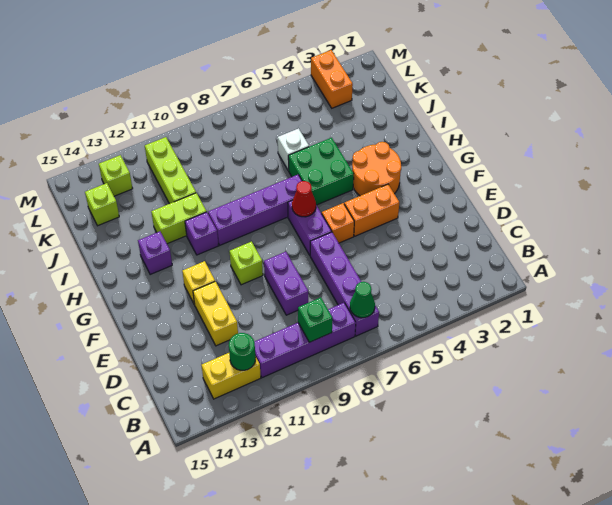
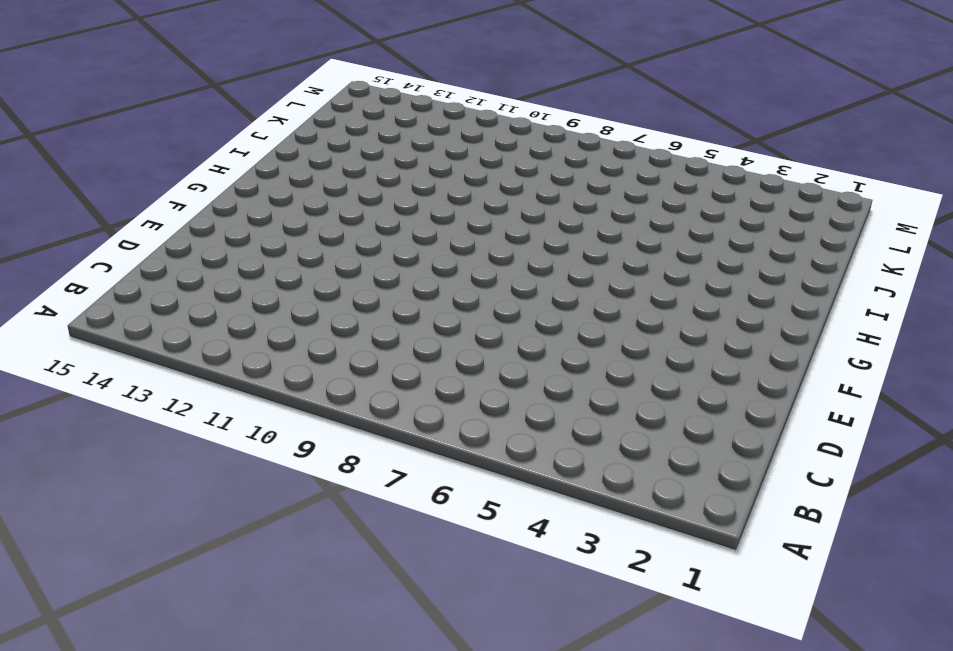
none -> purple brick B7:E7 level 1
none -> purple brick B8:B11 level 1
none -> yellow brick B12:B13 level 1

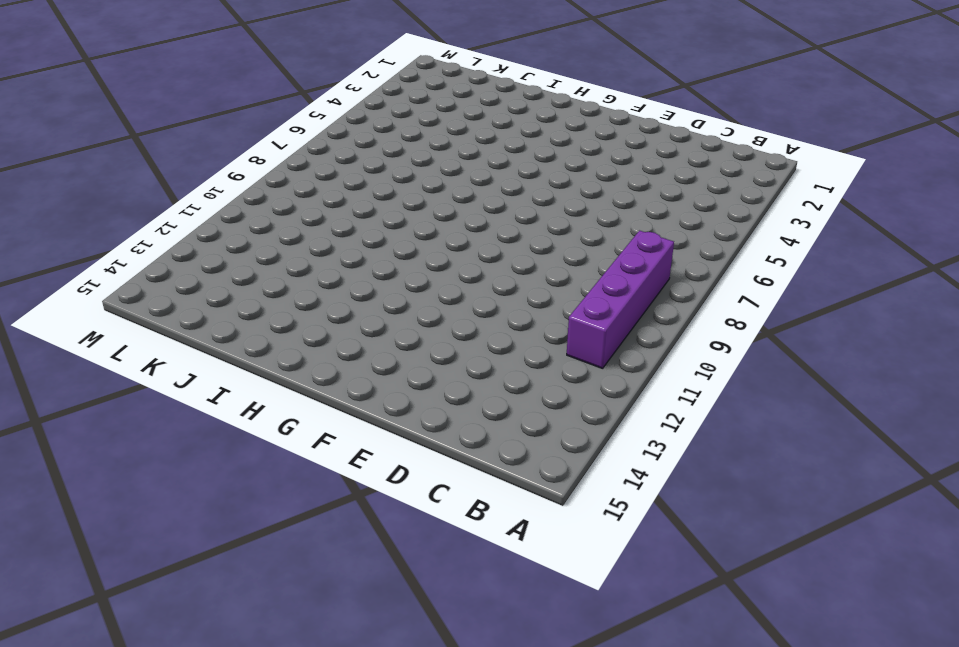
none -> purple brick B7:E7 level 1
none -> yellow brick B12:B13 level 1
none -> purple brick D9:E9 level 1

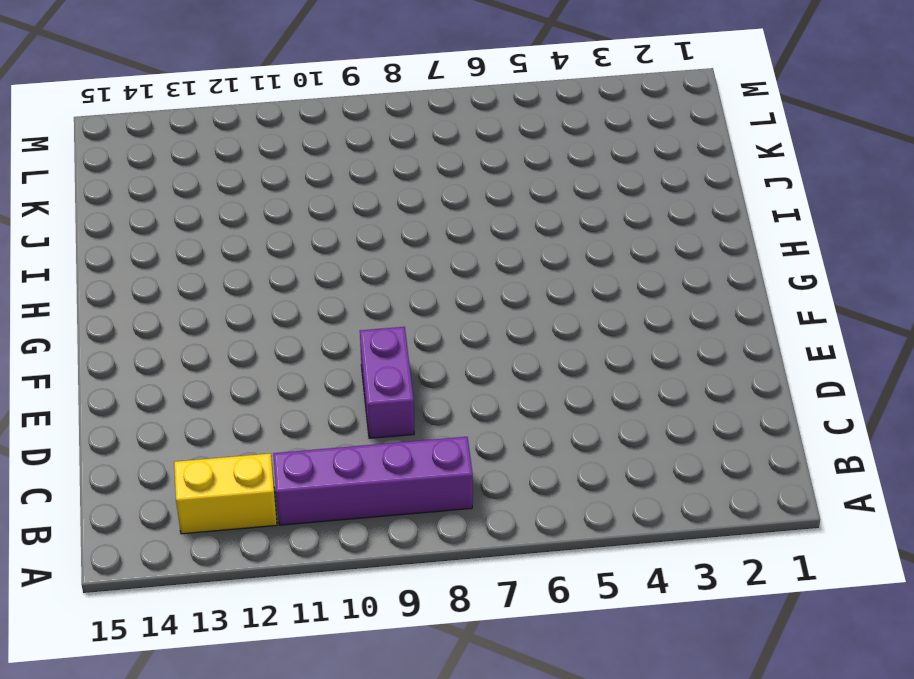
none -> purple brick B7:E7 level 1
none -> yellow brick D12:E12 level 1
none -> orange brick F4:F5 level 1

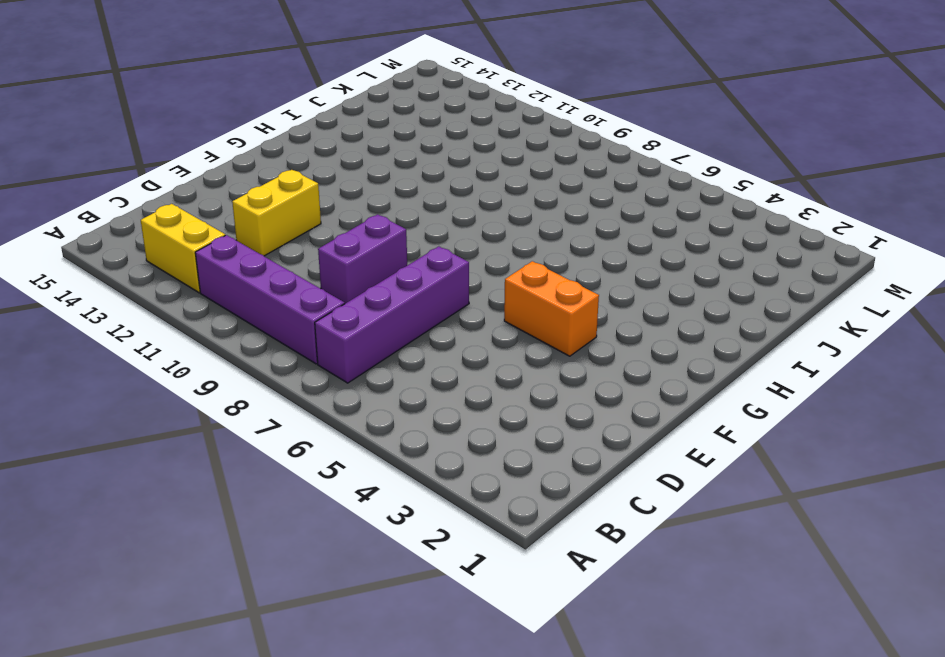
none -> orange brick F6 level 1
none -> purple brick F7:G7 level 1
none -> lime brick F10 level 1

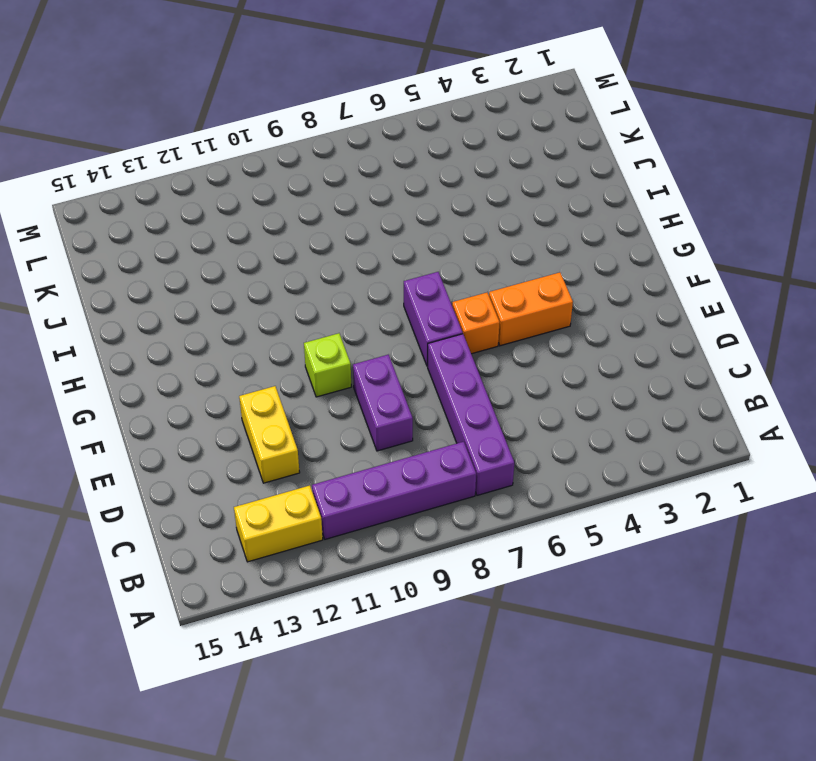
none -> yellow brick F12 level 1
none -> orange round brick G3:H4 level 1
none -> green brick H5:I6 level 1

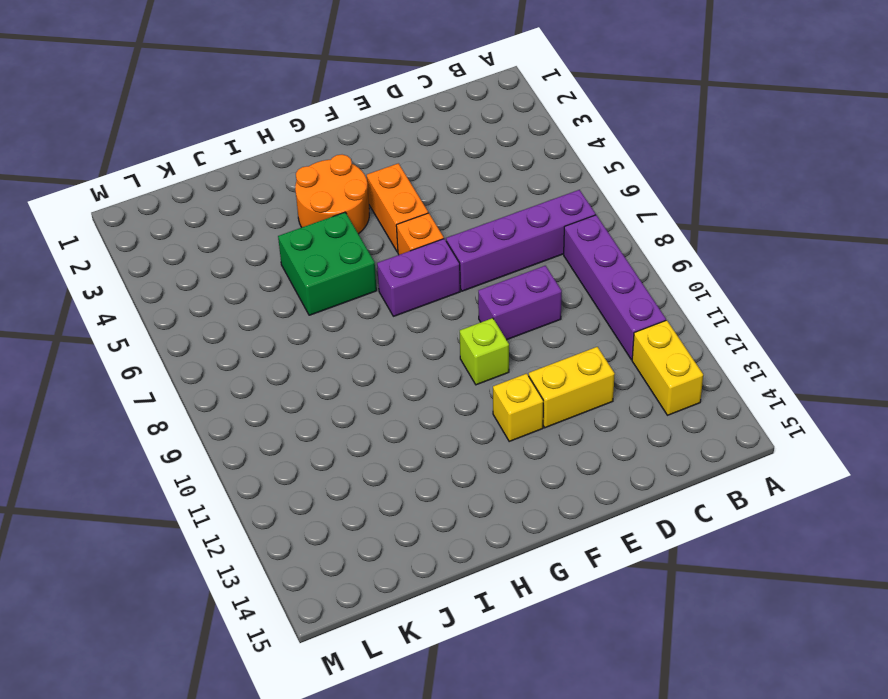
none -> purple brick H7:H10 level 1
none -> purple brick H11 level 1
none -> purple brick H13 level 1

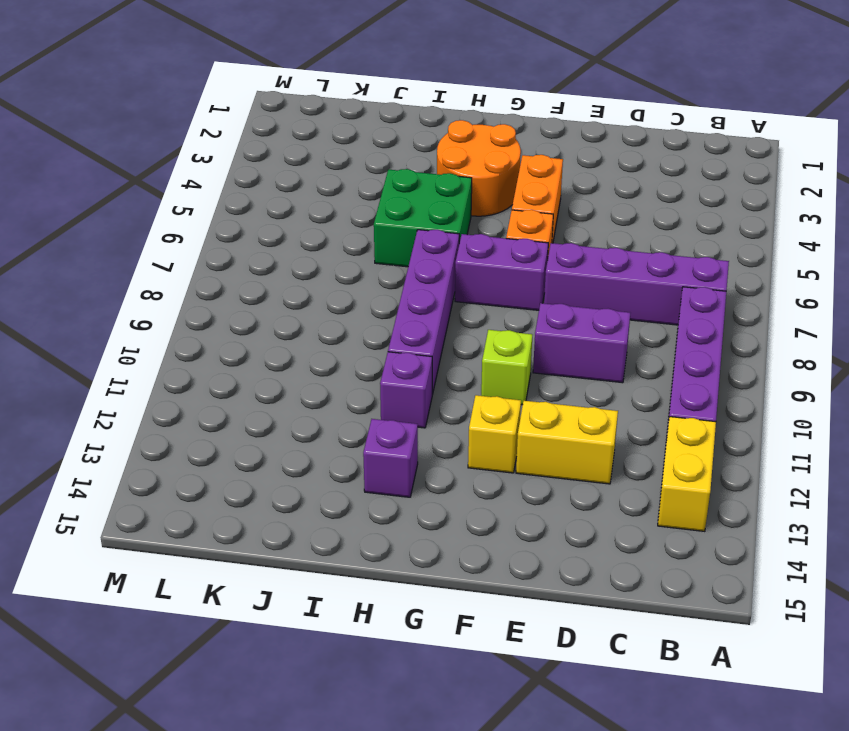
none -> lime brick I11:I12 level 1
none -> white brick J6 level 1
none -> lime brick J11:L11 level 1

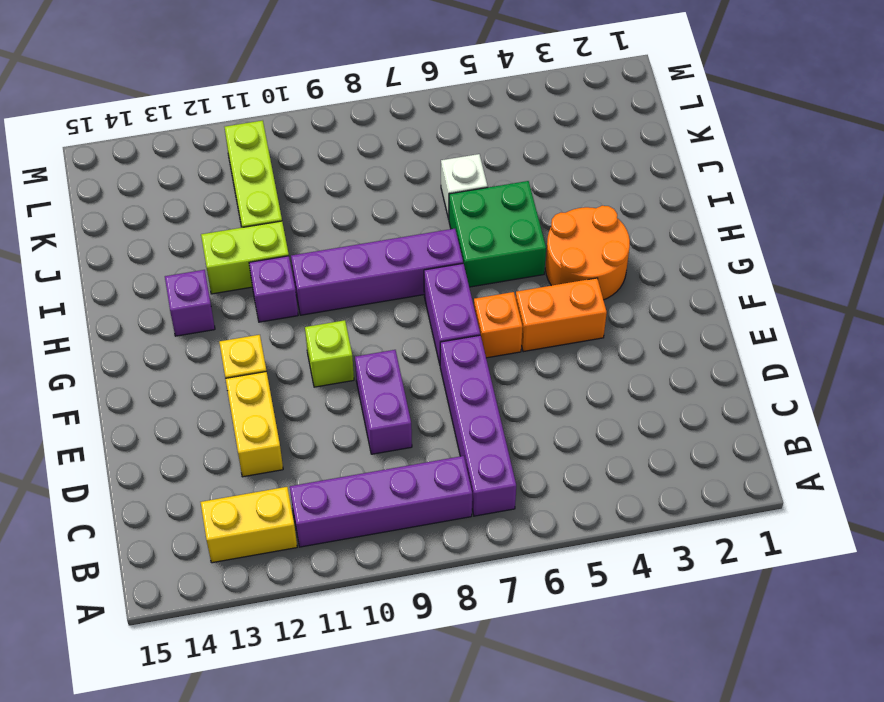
none -> lime brick K14 level 1
none -> orange brick L3:M3 level 1
none -> lime brick L13 level 1

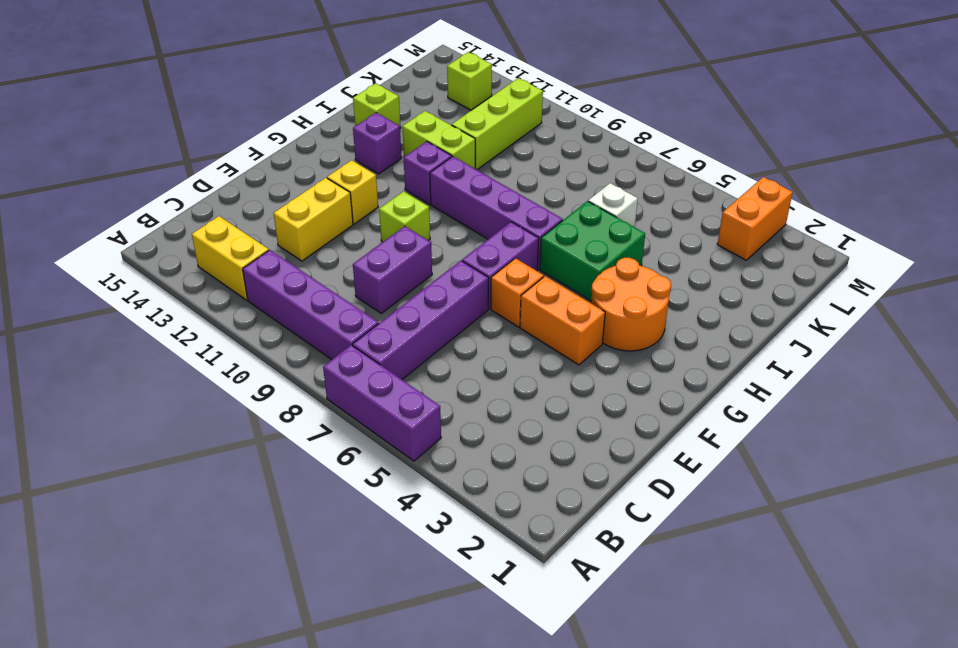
purple brick A5:A7 level 1 -> none
lime brick I14 level 1 -> lime brick K14 level 1
none -> green cone B7 level 2
none -> green brick B9 level 2
none -> green round brick B12 level 2

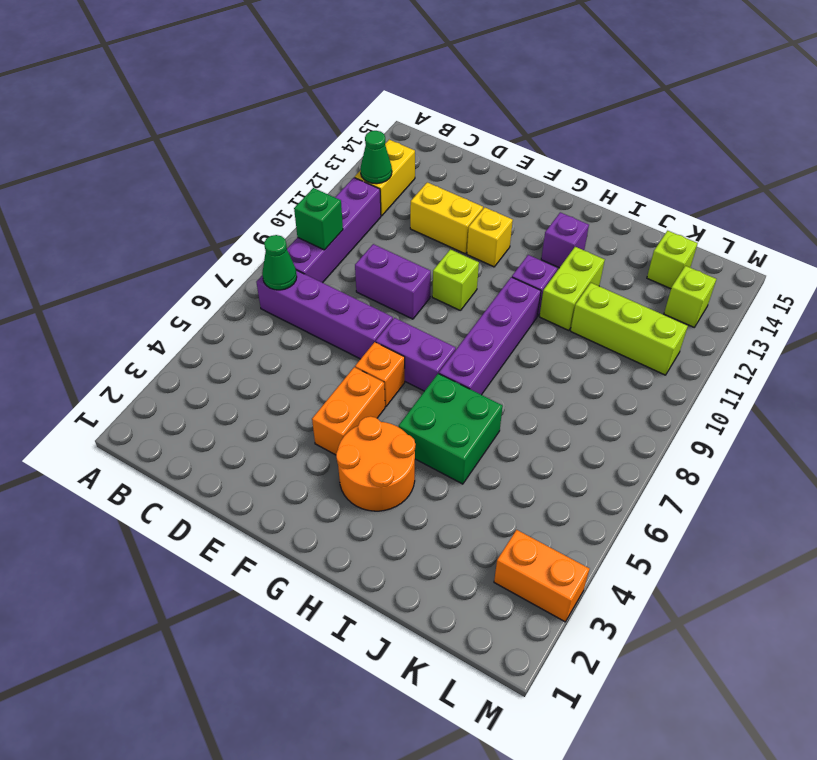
green cone B12 level 2 -> green round brick B12 level 2
none -> white brick J6 level 1
none -> red cone G7 level 2

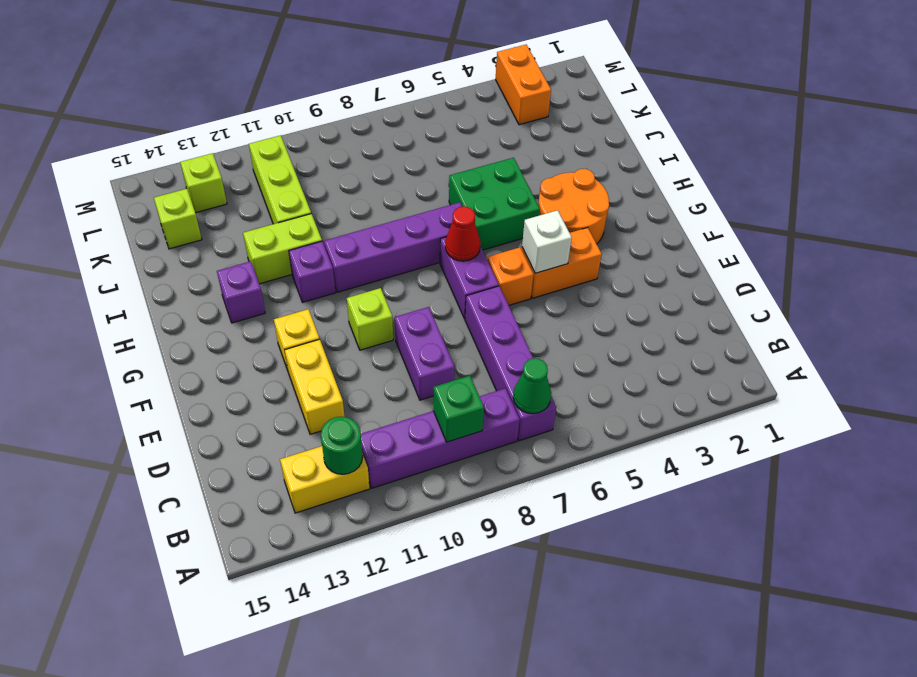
white brick F5 level 2 -> white brick J6 level 1

